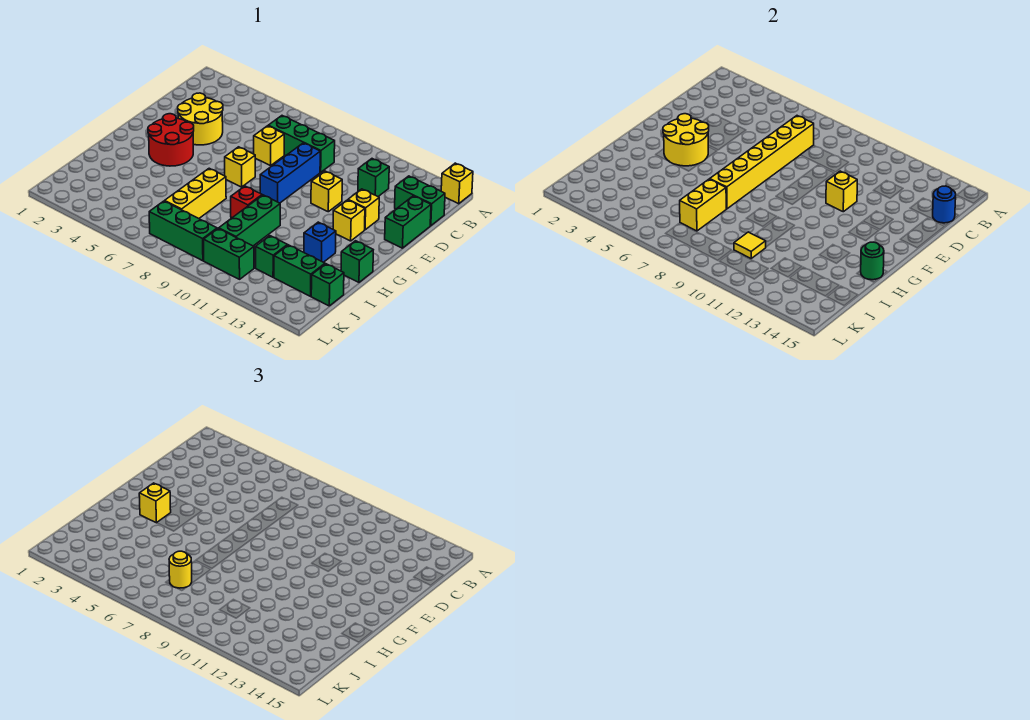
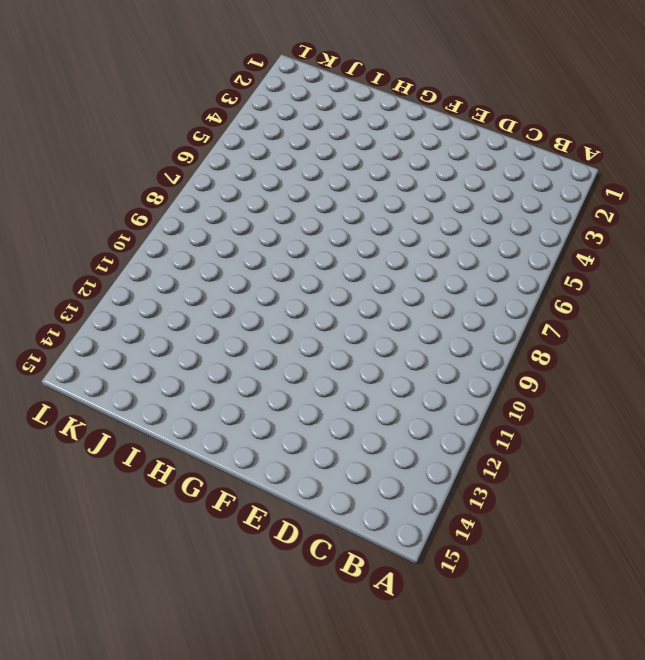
none -> yellow brick A15 level 1
none -> green brick C7:C9 level 1
none -> green brick C12 level 1
none -> green brick C14:C15 level 1

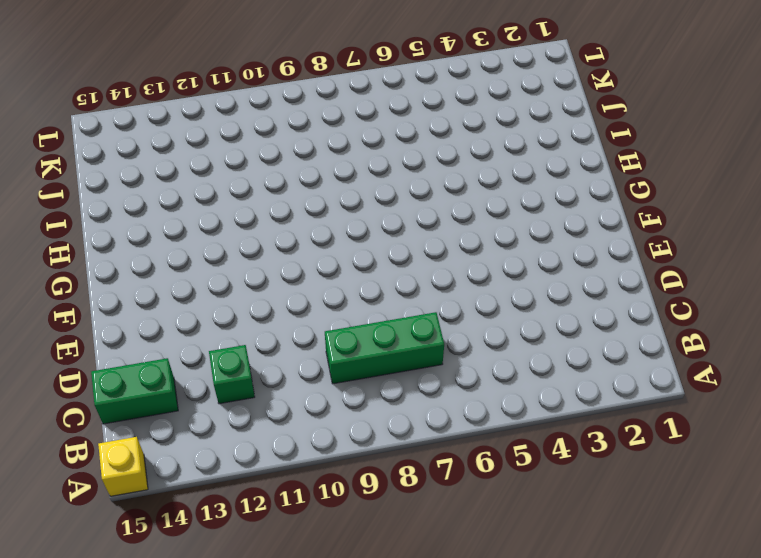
none -> yellow round brick D3:E4 level 1
none -> yellow brick D7 level 1
none -> blue brick D9:F9 level 1
none -> green brick D15:E15 level 1

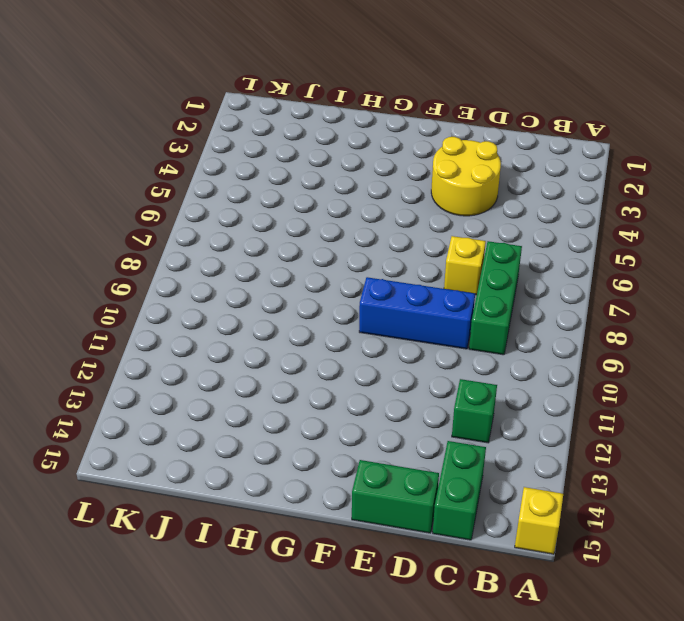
none -> yellow brick E11 level 1
none -> yellow brick E13 level 1
none -> red round brick F3:G4 level 1
none -> yellow brick F7 level 1

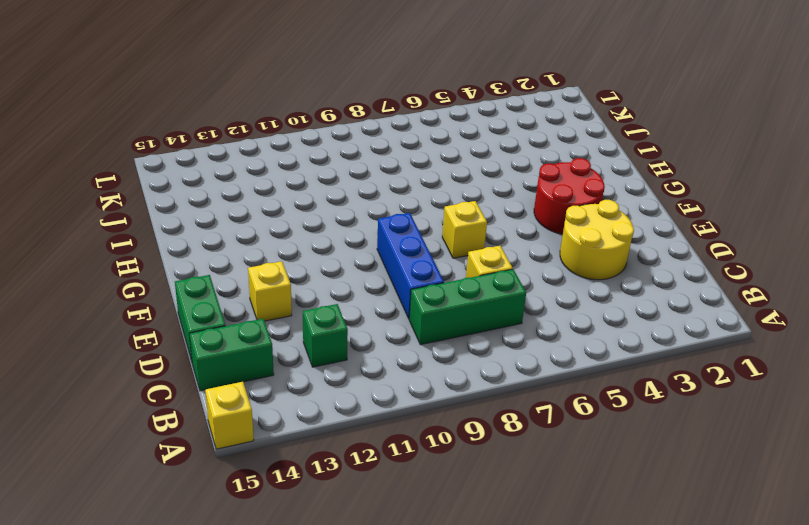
none -> yellow brick E11 level 1
none -> yellow brick F13 level 1
none -> yellow brick H7:J7 level 1
none -> red brick H9 level 1

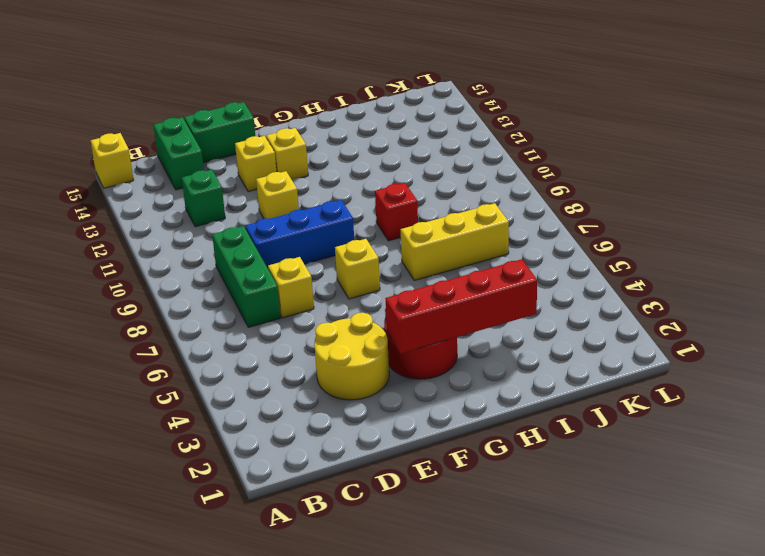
red brick F3:I3 level 2 -> yellow round brick F3:G4 level 2
none -> green brick H10:J10 level 1
none -> blue brick H13 level 1
none -> green brick H15 level 1
none -> green brick J12 level 1

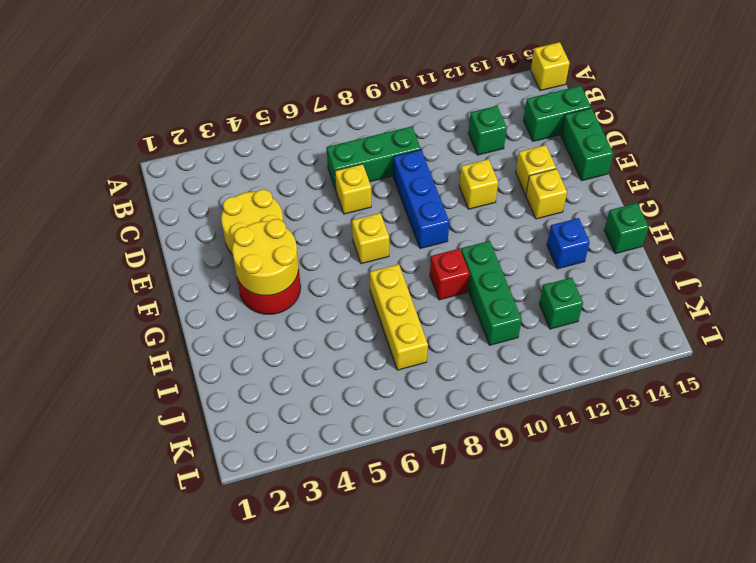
none -> green brick J13:J14 level 1
none -> green brick J15 level 1
none -> green brick K7:K9 level 1
none -> green brick K10:K11 level 1

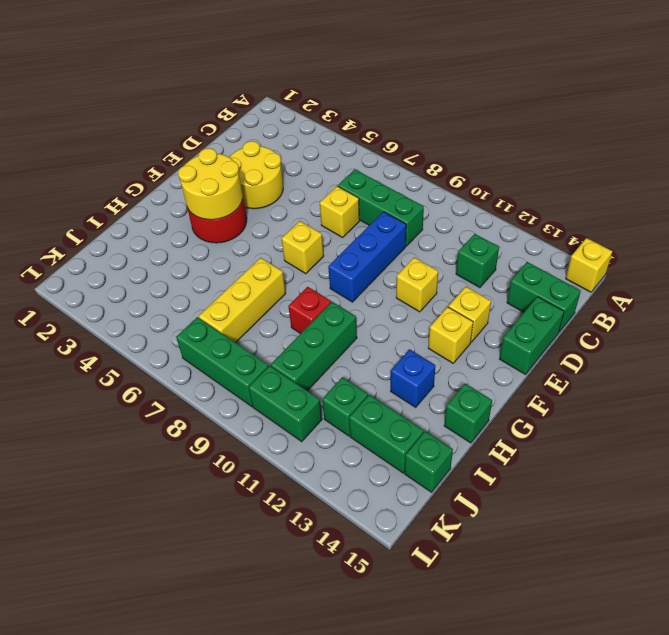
none -> yellow brick C7:H7 level 2
none -> blue round brick C15 level 2
none -> yellow brick E11 level 2
none -> green round brick H15 level 2

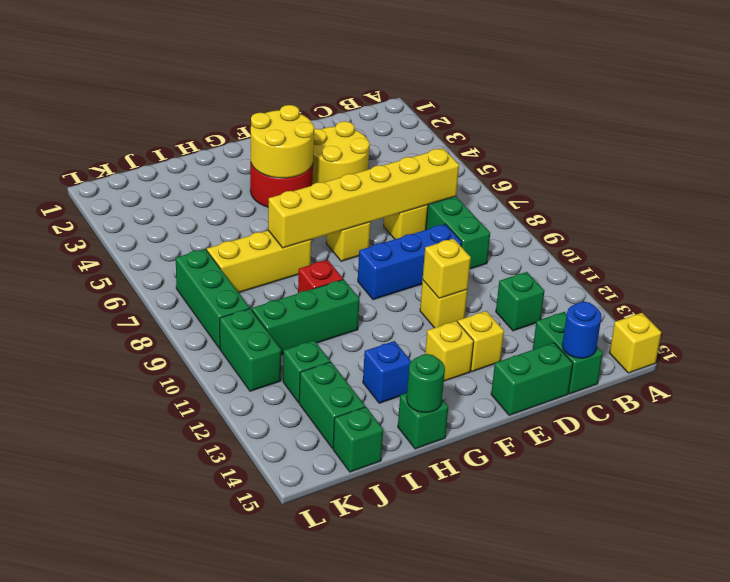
none -> yellow brick I7:J7 level 2
none -> yellow tile J10 level 2
none -> yellow brick G3 level 3
none -> yellow round brick J7 level 3

